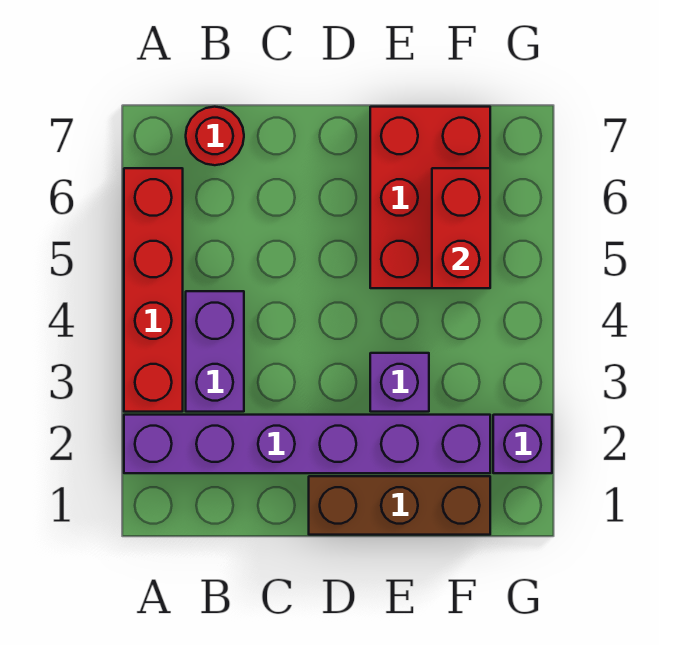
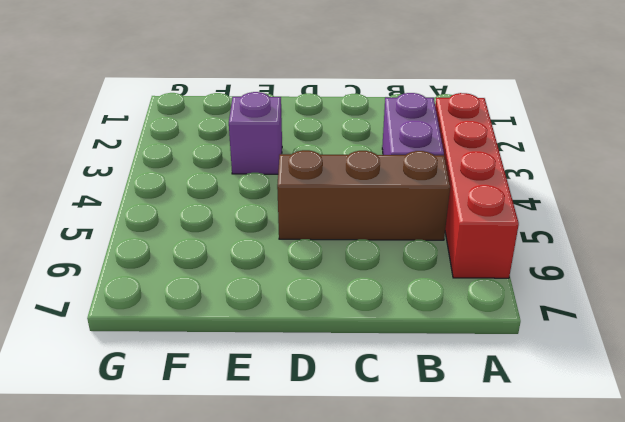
brown brick B5:D5 level 1 -> brown brick D1:F1 level 1
none -> purple brick A2:F2 level 1
none -> red round brick B7 level 1

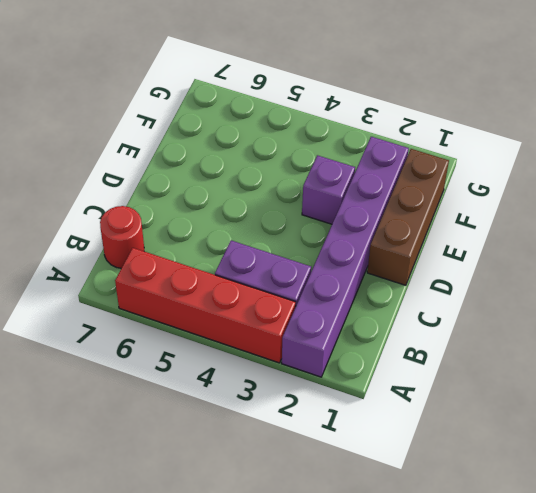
none -> red brick E5:F7 level 1
none -> purple brick G2 level 1

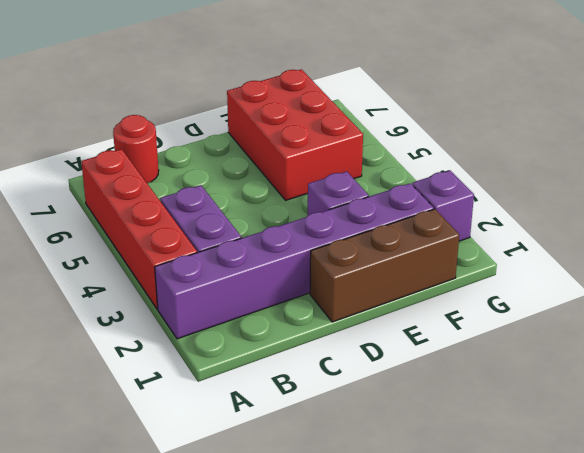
none -> red brick F5:F6 level 2

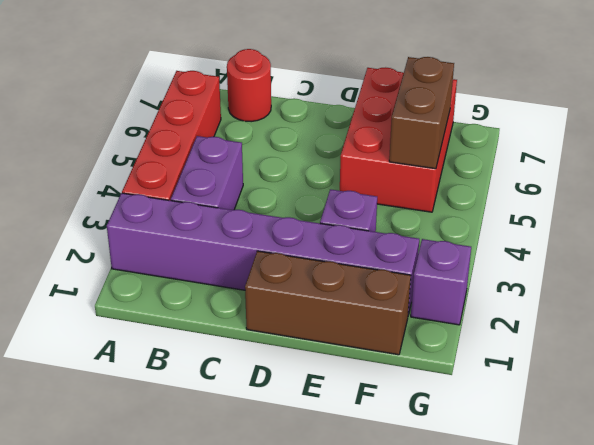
brown brick F5:F6 level 2 -> red brick F5:F6 level 2

